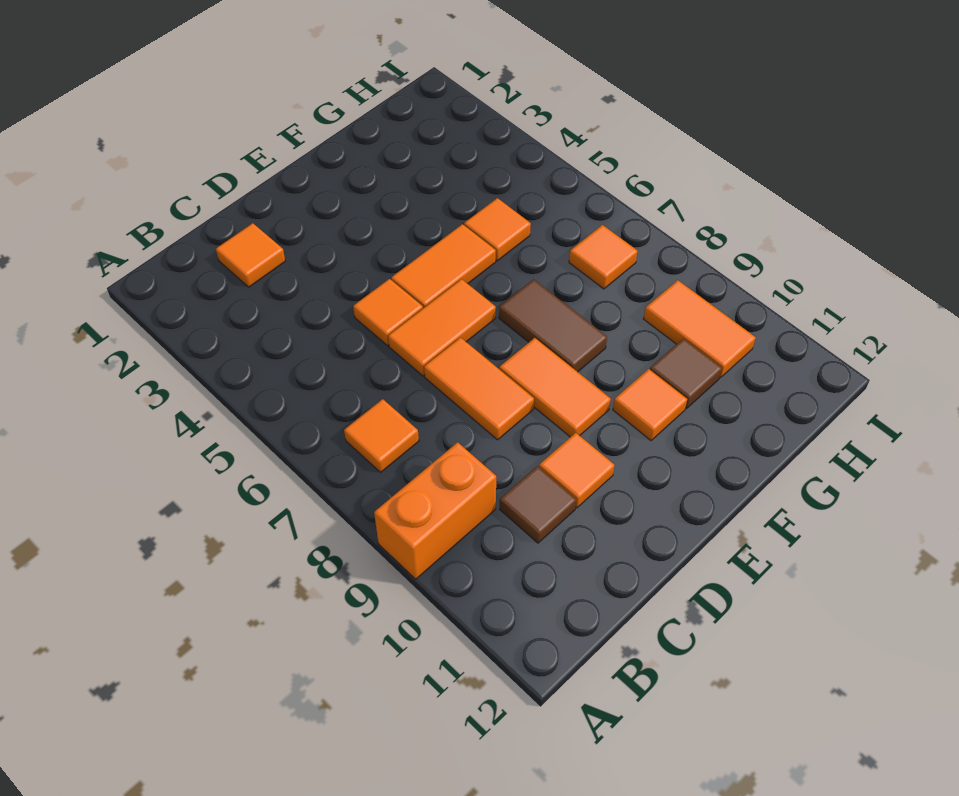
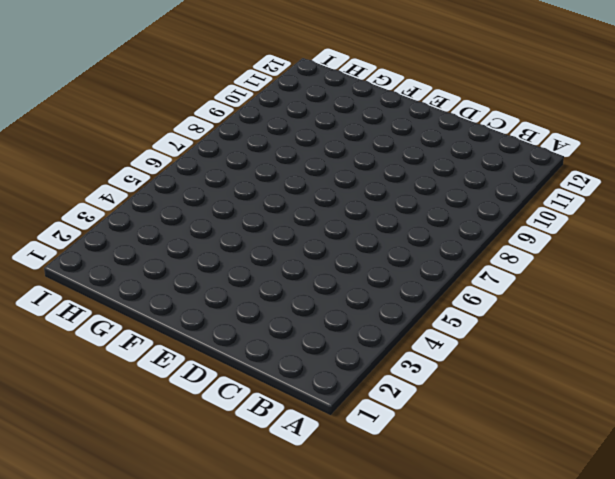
none -> orange brick A9:B9 level 1
none -> orange tile B7 level 1
none -> orange tile C2 level 1

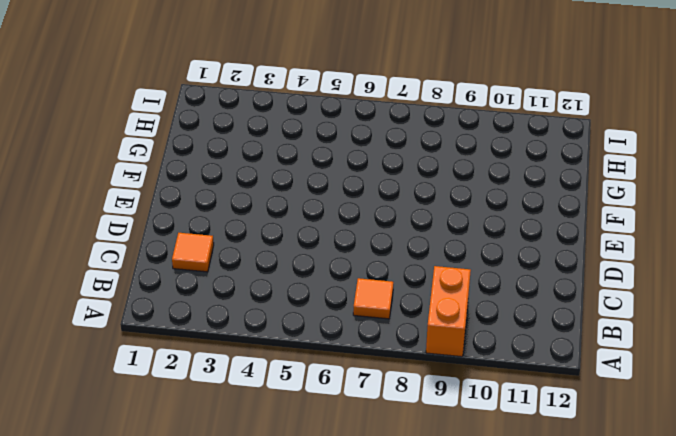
none -> brown tile C10 level 1
none -> orange tile D5 level 1
none -> orange tile D6:E6 level 1

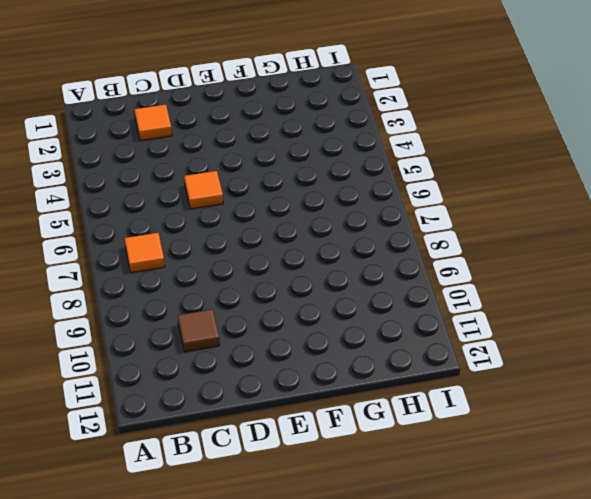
none -> orange brick A9:B9 level 1
none -> orange tile D6:E6 level 1
none -> orange tile D7:D8 level 1

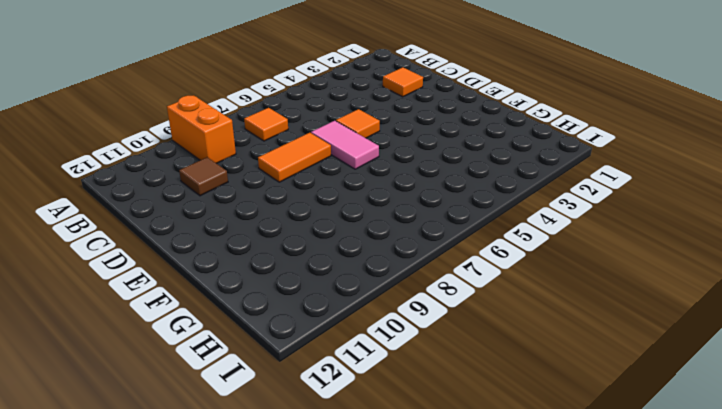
pink tile D6:E6 level 1 -> orange tile D6:E6 level 1
none -> orange tile D10 level 1
none -> orange tile E5:F5 level 1
none -> orange tile E8:E9 level 1

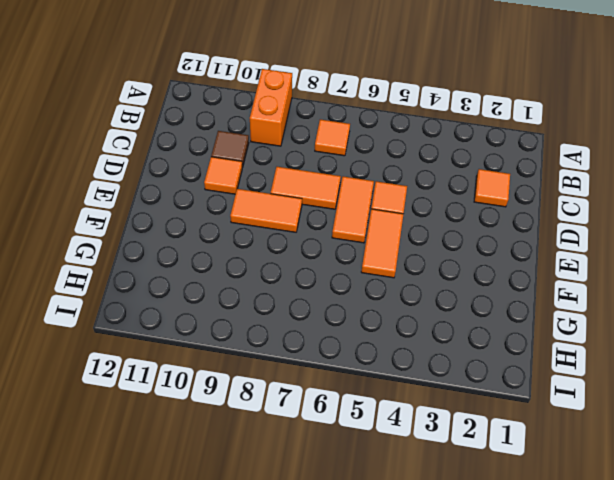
none -> brown tile F7:F8 level 1
none -> orange tile F10 level 1
none -> orange tile G5 level 1

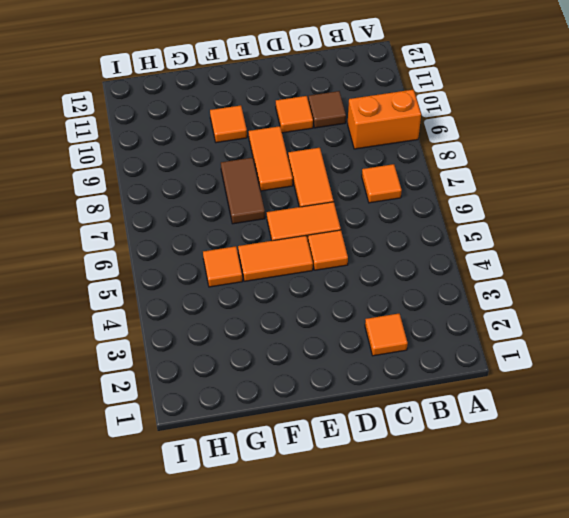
none -> brown tile G10 level 1
none -> orange tile H7 level 1
none -> orange tile H9:H10 level 1

